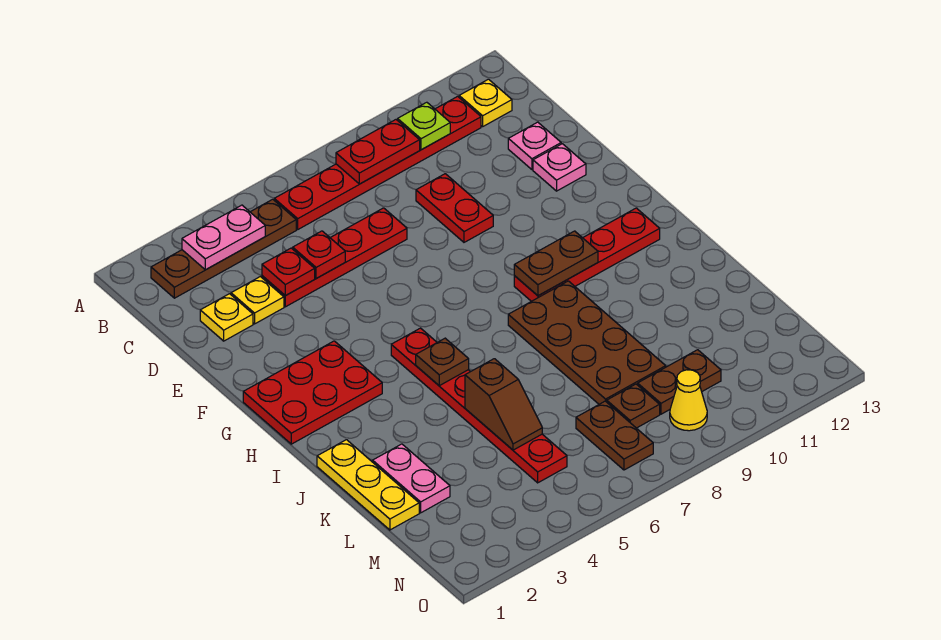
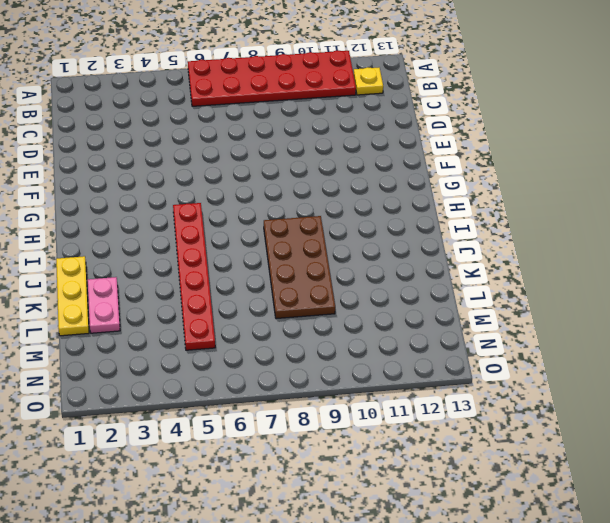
red plate A6:B11 level 1 -> red plate B6:B11 level 1
none -> brown plate B2:B5 level 1
none -> yellow plate D2 level 1
none -> yellow plate D3 level 1

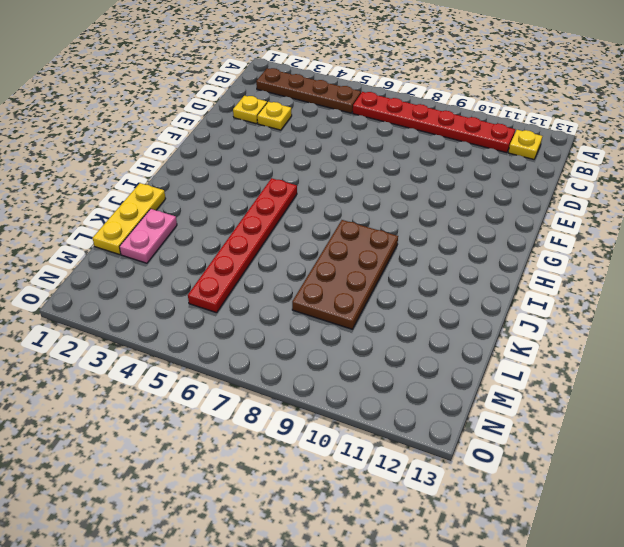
none -> red plate D4:D7 level 1
none -> red plate D9:E9 level 1
none -> pink plate D12 level 1

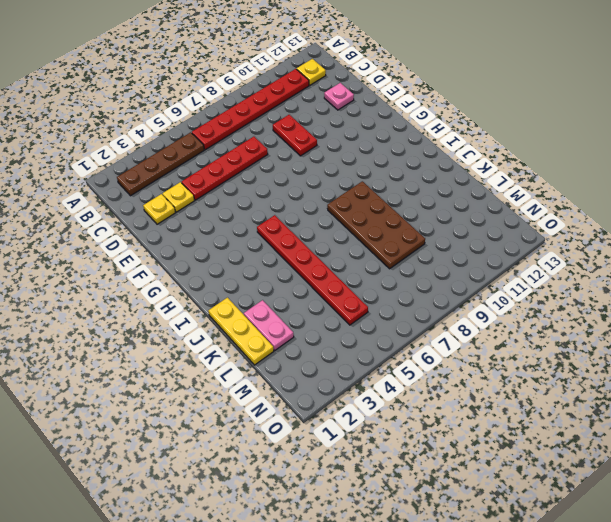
none -> pink plate E12 level 1
none -> red plate G1:H3 level 1
none -> red plate H9:H12 level 1

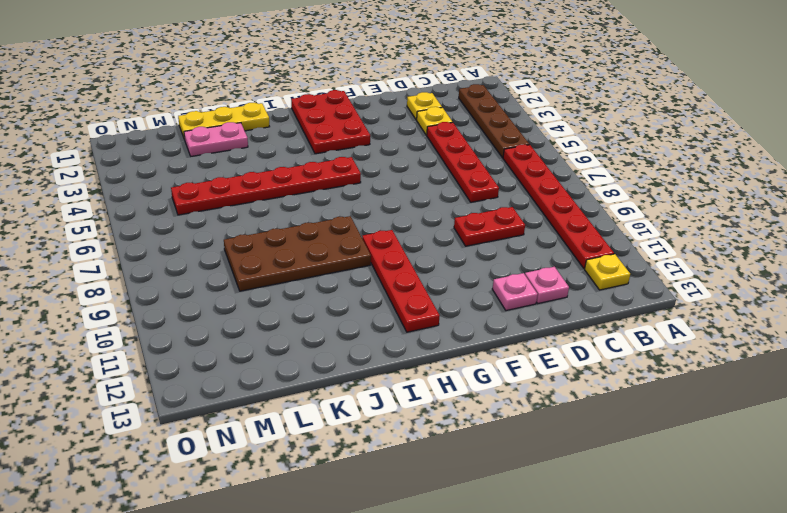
none -> brown plate M7:N7 level 1
none -> brown plate M8 level 1
none -> brown plate M9:M10 level 1

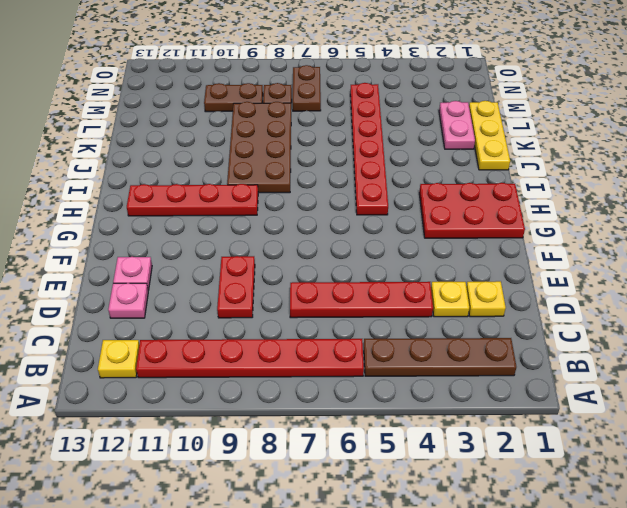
none -> yellow cone N9 level 1
none -> pink plate B3:B4 level 2
none -> red plate B8:B9 level 2

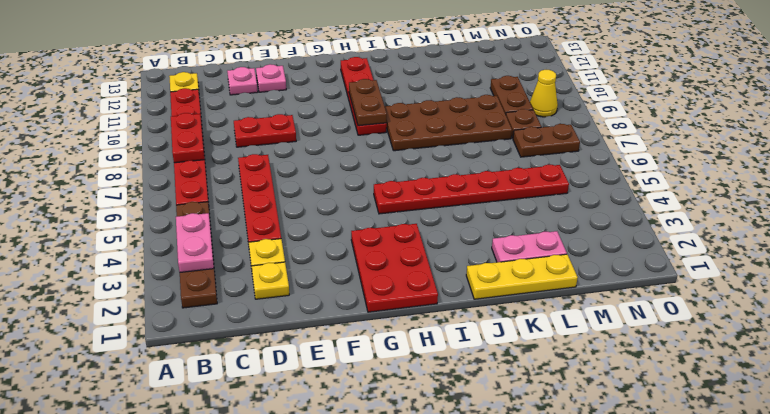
none -> lime plate B10 level 2
none -> red plate D4 level 2
none -> red plate D5 level 2

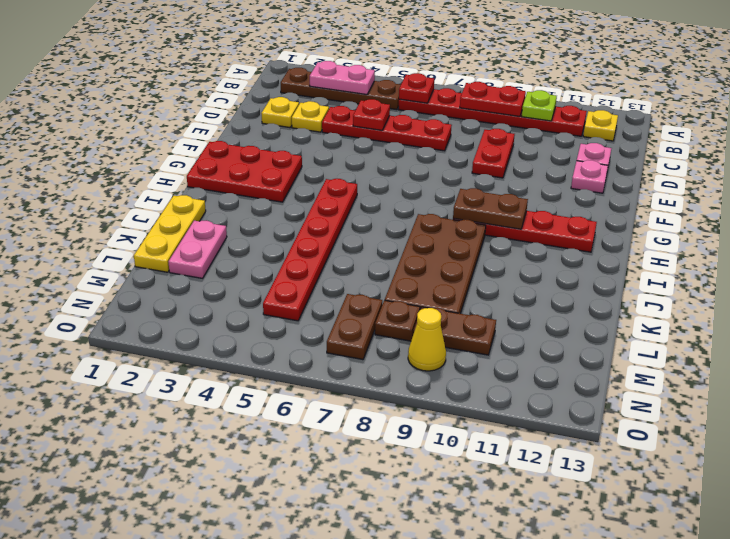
red plate B6 level 2 -> red plate D4 level 2
none -> brown plate I5 level 2
none -> brown slope K5:L5 level 2 top K

